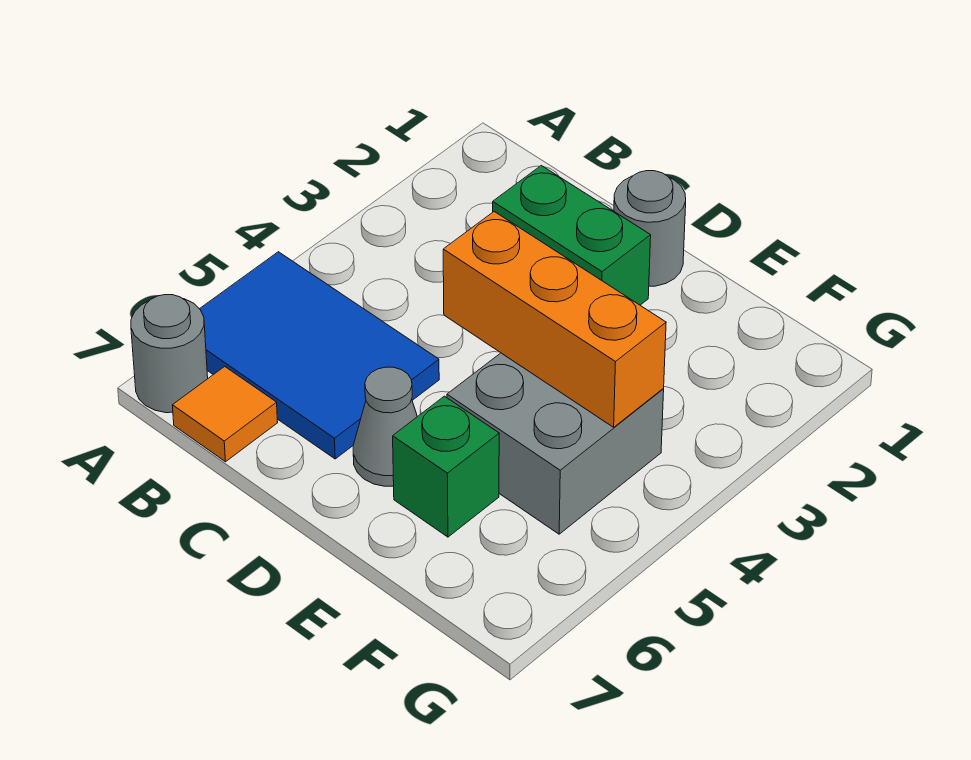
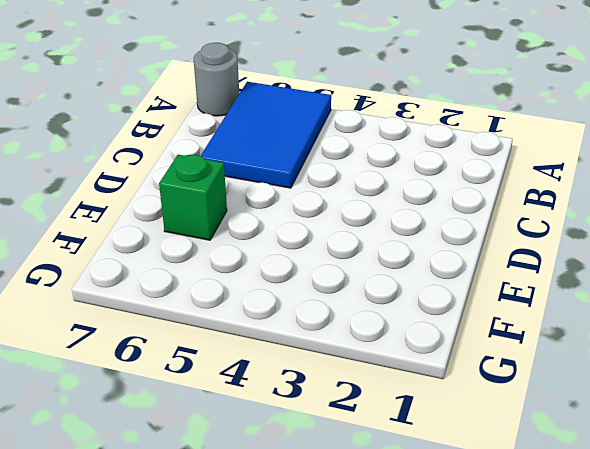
none -> orange tile B7 level 1
none -> green brick C2:D2 level 1

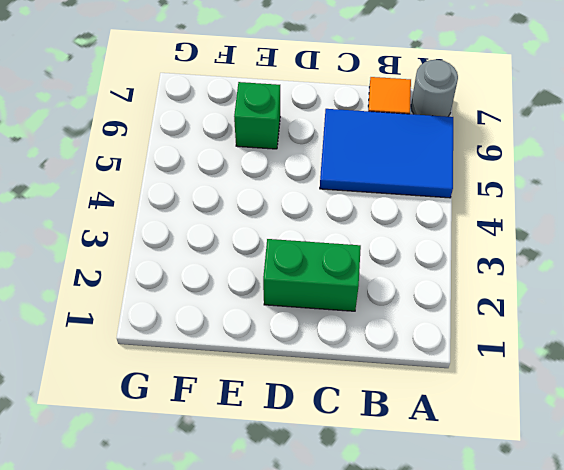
none -> grey round brick D1 level 1
none -> grey cone D6 level 1

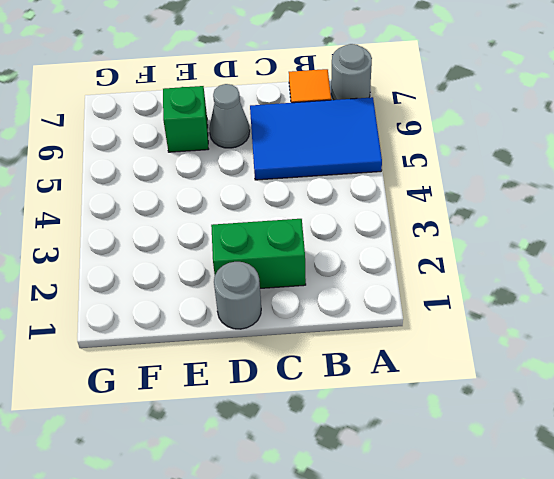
none -> grey brick E4:F5 level 1
none -> orange brick D4:F4 level 2

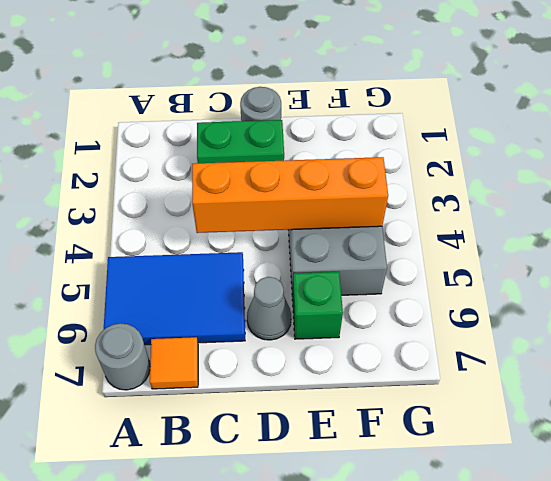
orange brick C4:F4 level 2 -> orange brick D4:F4 level 2

